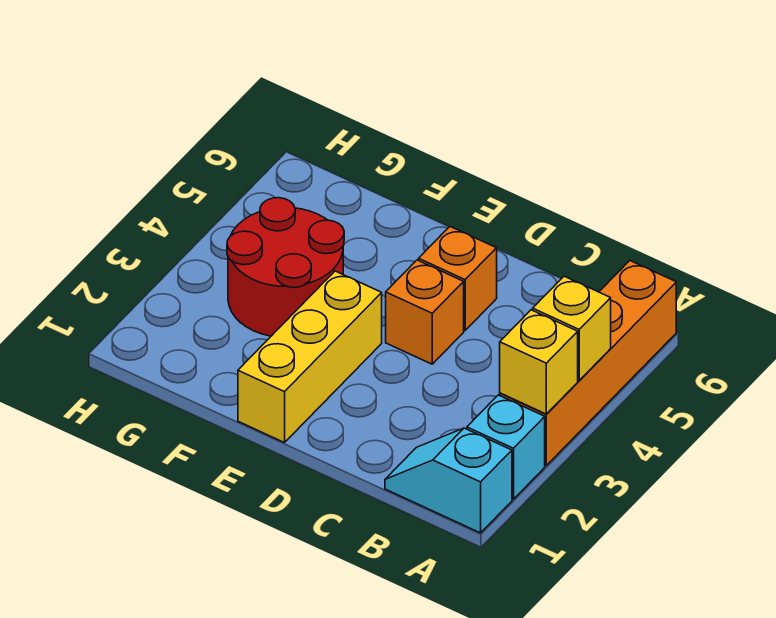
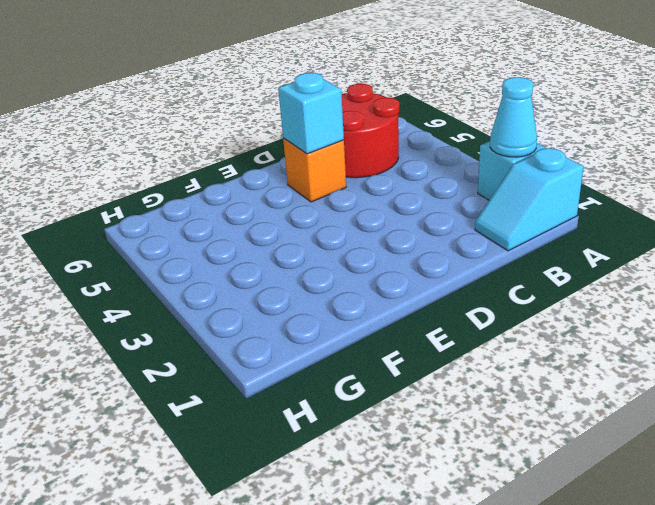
cyan cone A2 level 2 -> none
red round brick B5:C6 level 1 -> red round brick F3:G4 level 1
cyan brick D5 level 2 -> none
none -> orange brick A3:A6 level 1
none -> orange brick D4 level 1

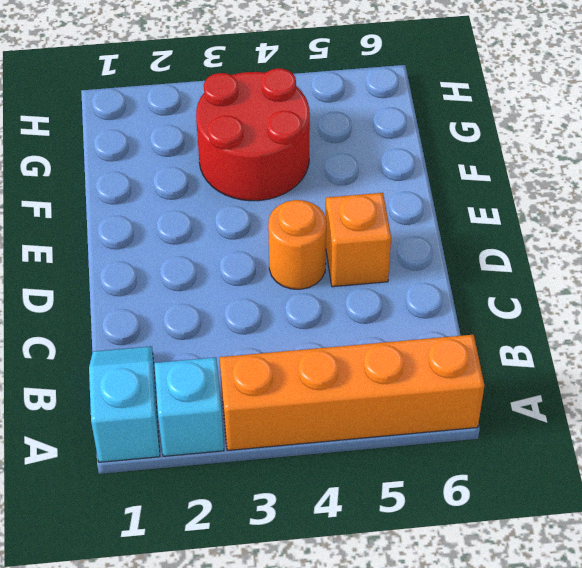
orange round brick D4 level 1 -> orange brick D4 level 1
none -> yellow brick E1:E3 level 1
none -> yellow brick A3 level 2

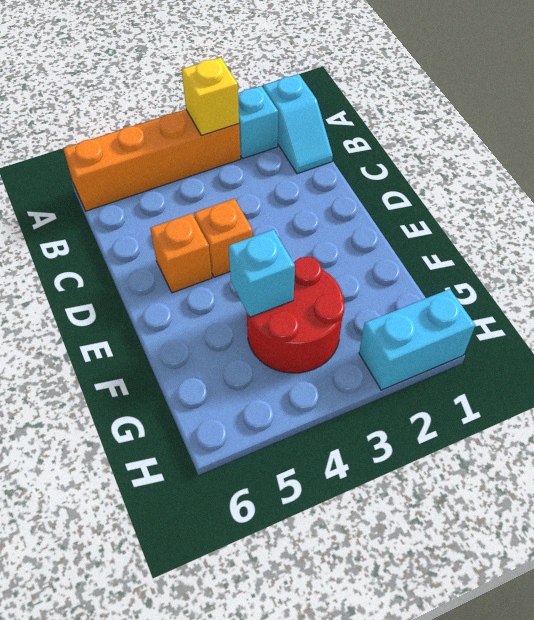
cyan brick F4 level 2 -> none
cyan brick H1:H2 level 1 -> none
none -> yellow brick E1:E3 level 1
none -> yellow brick A4 level 2

